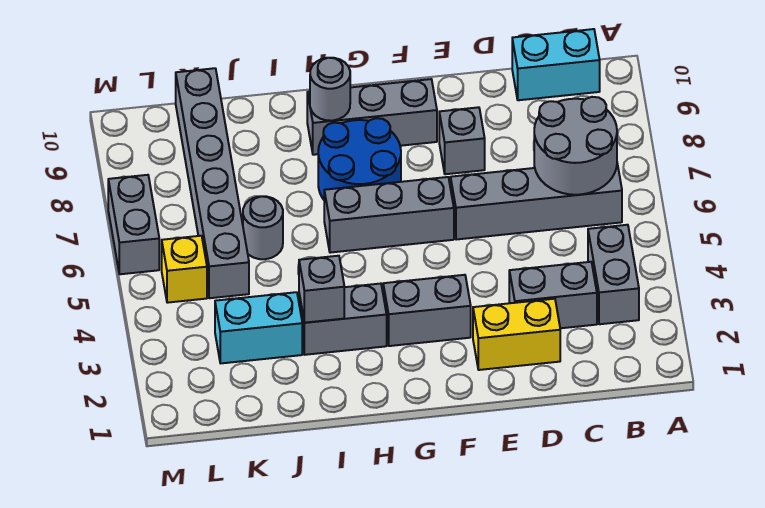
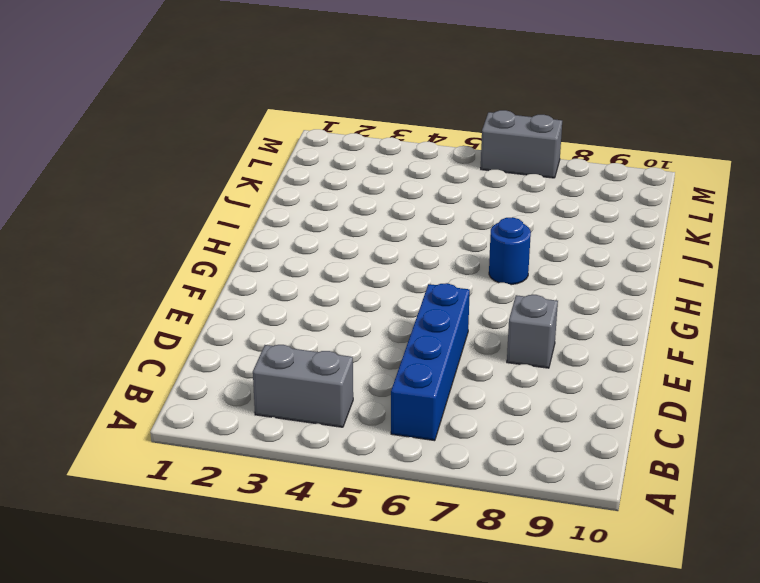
blue brick B6:E6 level 1 -> grey brick B6:E6 level 1
blue round brick H7 level 1 -> blue round brick G7:H8 level 1
none -> cyan brick B10:C10 level 1
none -> grey brick C3:D3 level 1
none -> yellow brick D2:E2 level 1

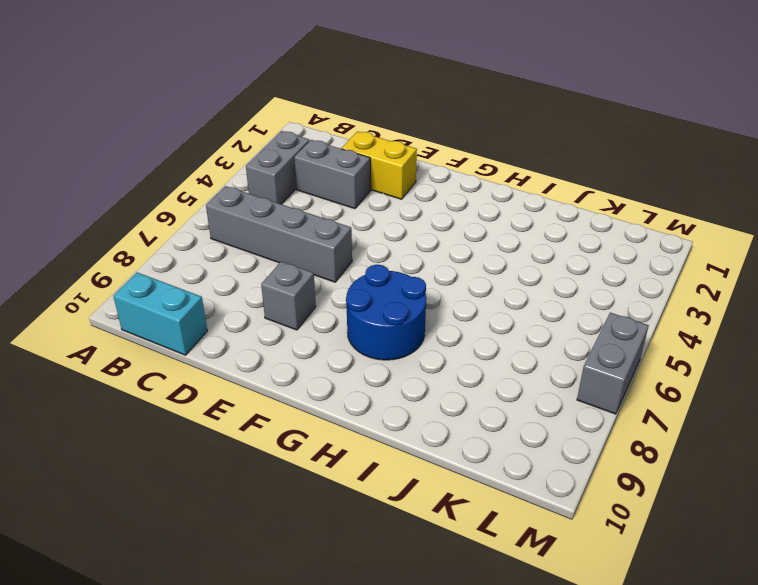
none -> grey brick F3:G3 level 1
none -> grey brick F6:H6 level 1
none -> grey brick F9:H9 level 1

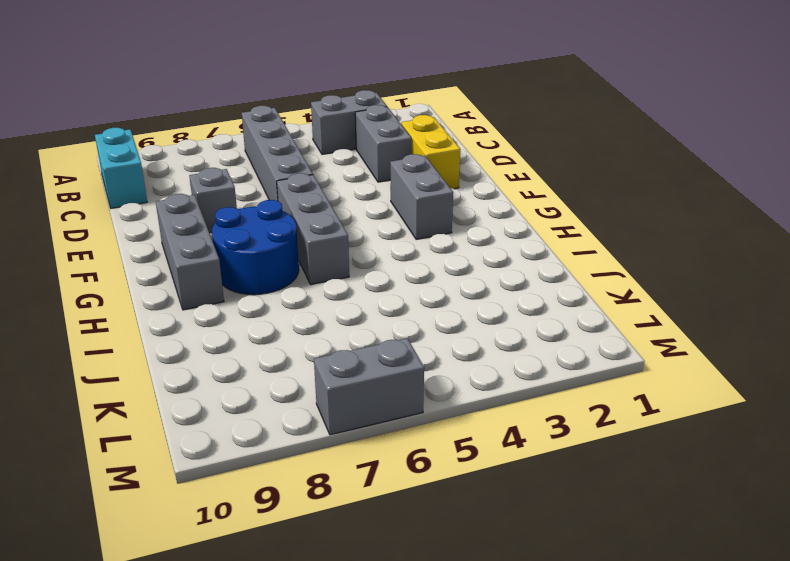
none -> grey brick H3:I3 level 1
none -> cyan brick J3:K3 level 1
none -> grey round brick J6 level 1

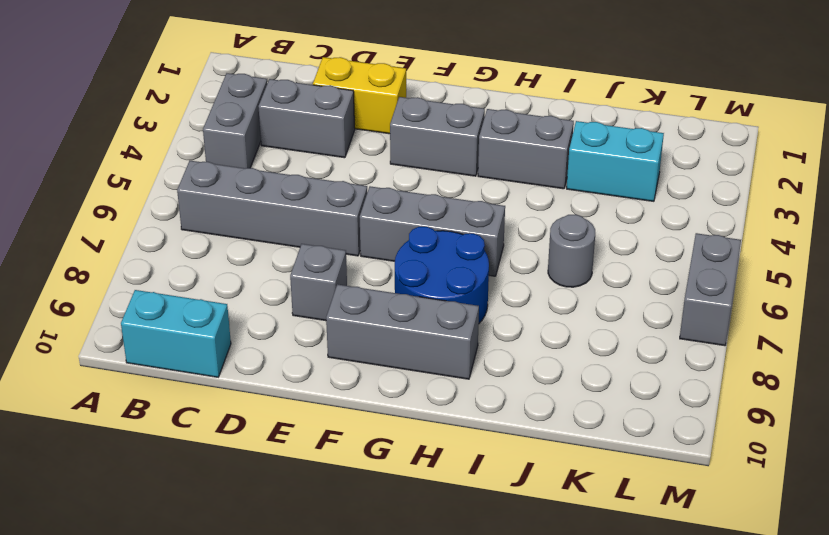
none -> grey brick K5:K10 level 1
none -> yellow brick L5 level 1
none -> grey round brick B6:C7 level 2

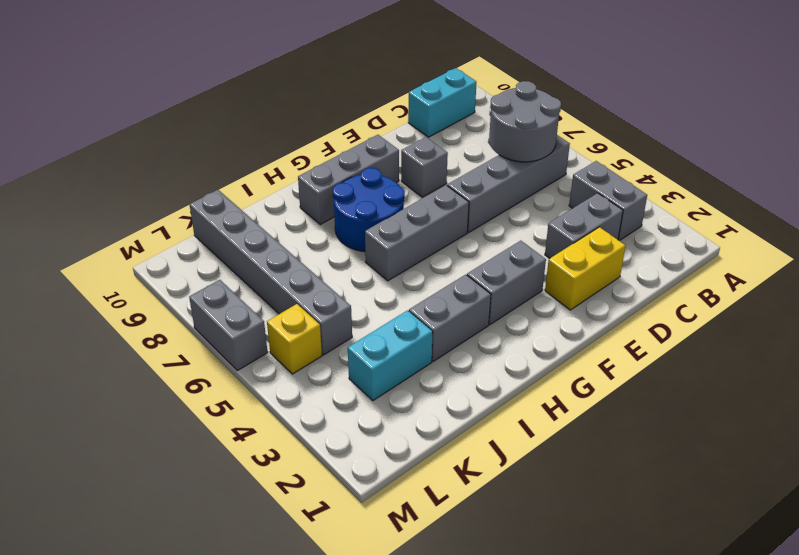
none -> grey round brick J6 level 1
none -> grey round brick H9 level 2
none -> grey brick I3 level 2

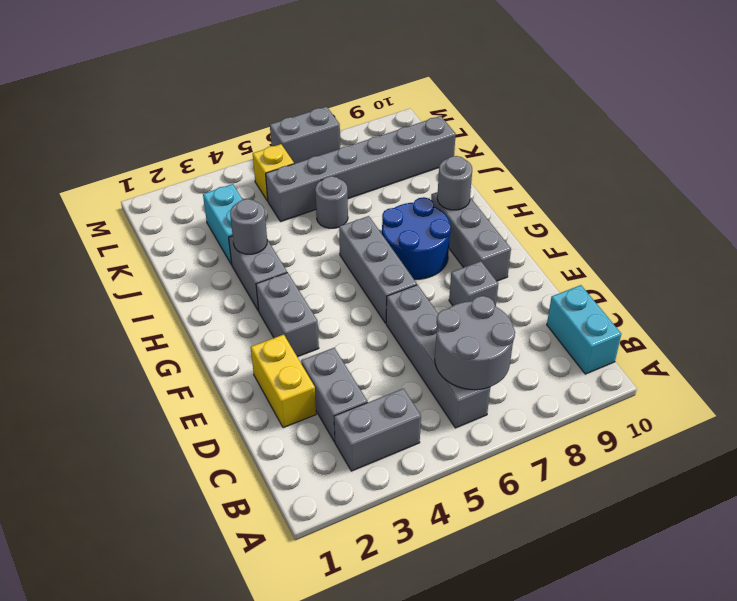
grey round brick I3 level 2 -> grey brick I3 level 2

